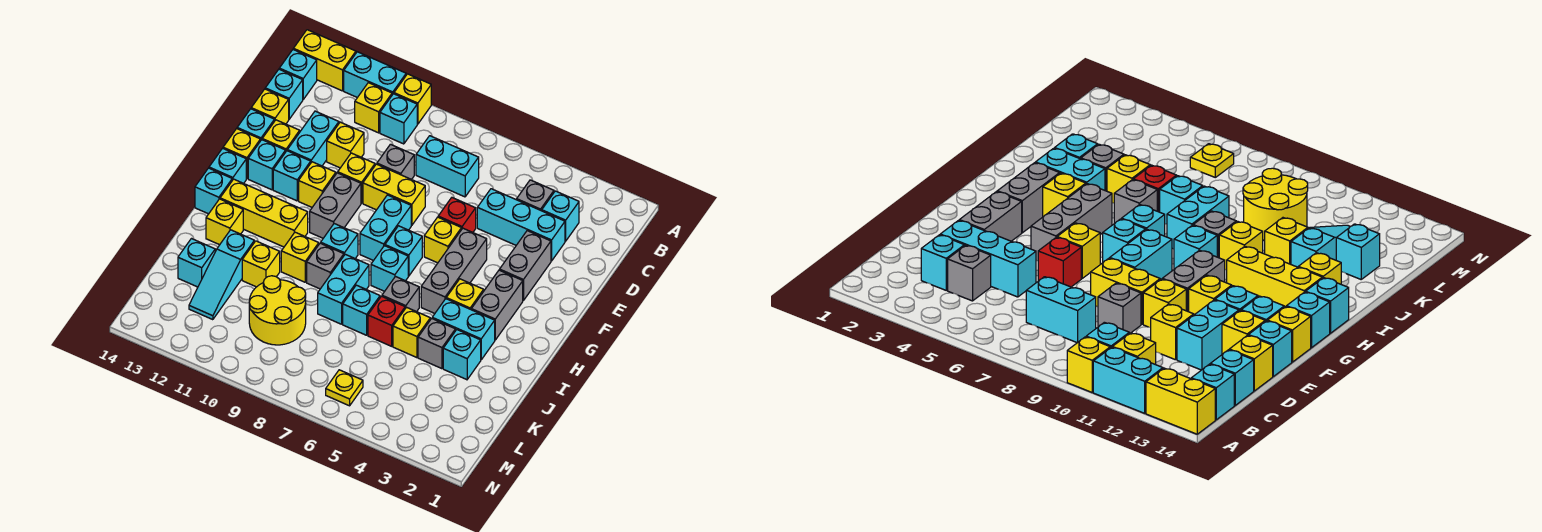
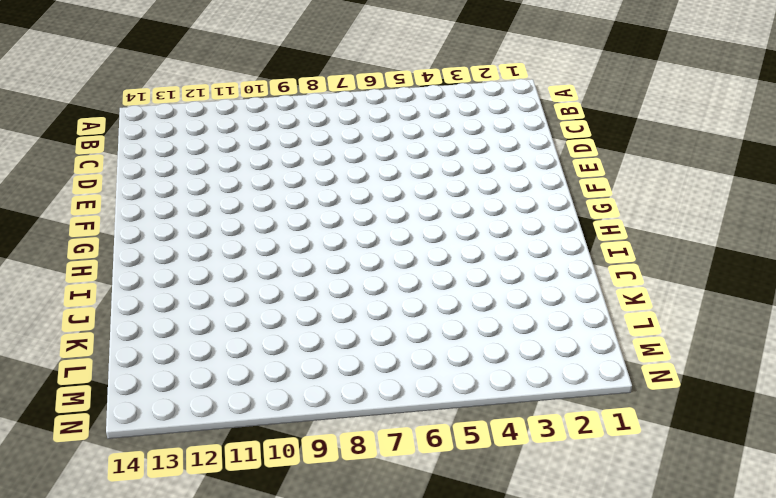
none -> yellow brick A10 level 1
none -> cyan brick A11:A12 level 1
none -> yellow brick A13:A14 level 1
none -> cyan brick B10 level 1

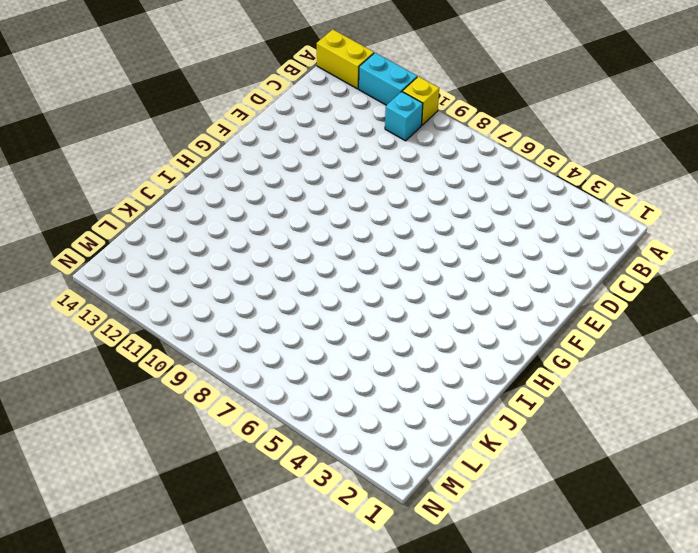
none -> yellow brick B11 level 1
none -> cyan brick B14 level 1
none -> cyan brick C3 level 1
none -> grey brick C4 level 1

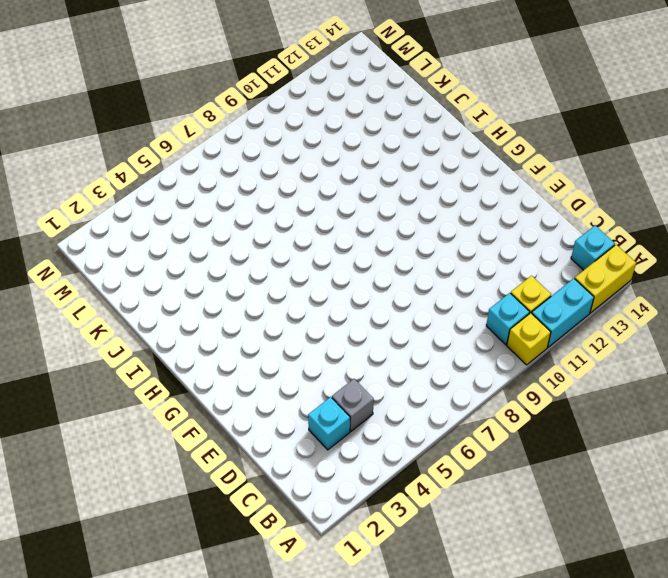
none -> cyan brick C7:C8 level 1
none -> cyan brick C14 level 1
none -> cyan brick D3:D5 level 1
none -> grey brick D9 level 1

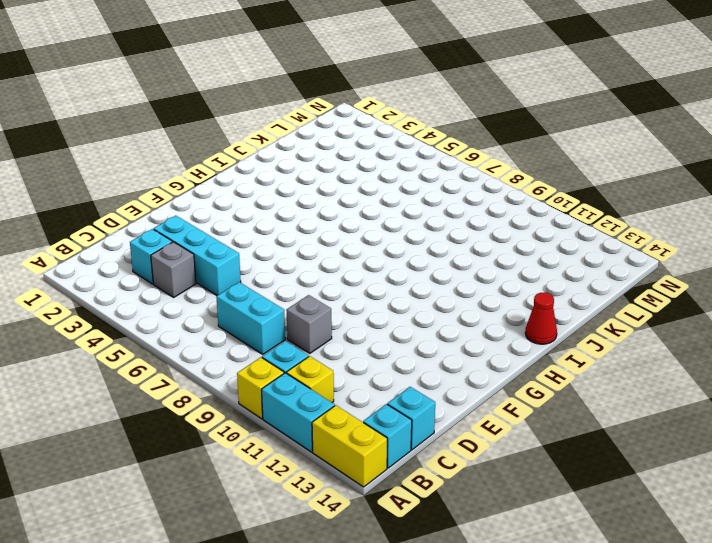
red cone I14 level 1 -> none
none -> yellow brick D11 level 1
none -> cyan brick D12:E12 level 1
none -> yellow brick D14 level 1
none -> grey brick E3:F3 level 1

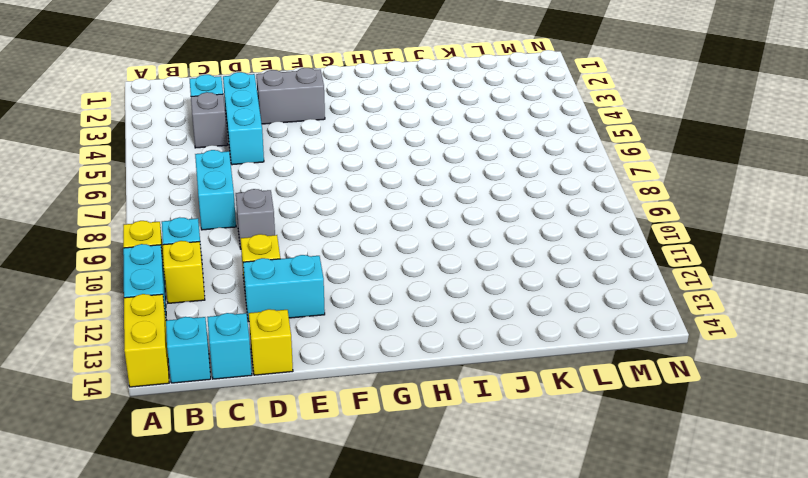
none -> red brick E6 level 1
none -> yellow brick E8:E9 level 1
none -> yellow brick E10 level 1
none -> yellow brick E13 level 1

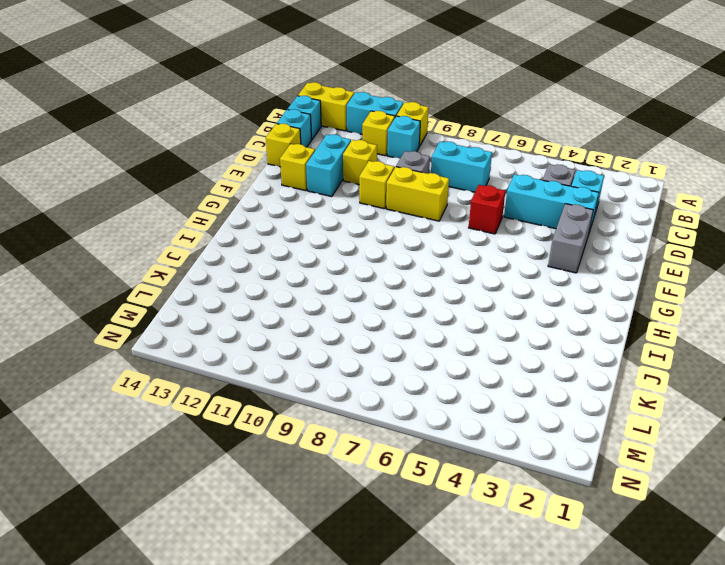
none -> cyan brick E14 level 1
none -> grey brick F5:H5 level 1
none -> yellow brick F6 level 1
none -> cyan brick F8:G8 level 1

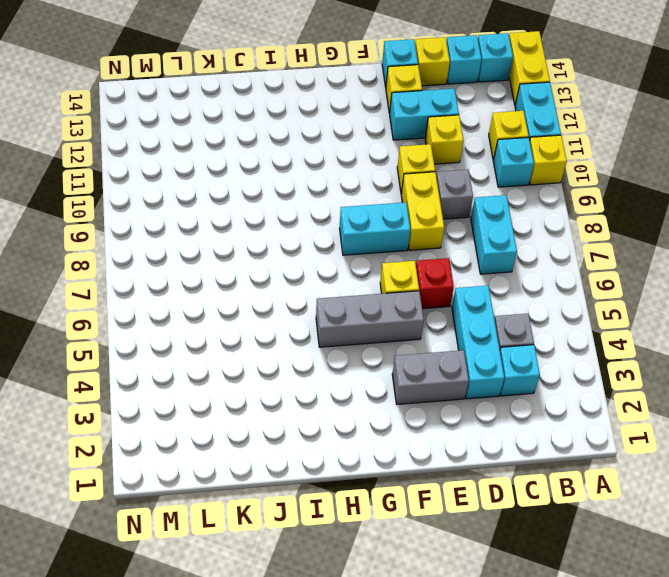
none -> grey brick F10:G10 level 1
none -> yellow brick F11 level 1
none -> cyan brick F12 level 1
none -> cyan brick F13 level 1

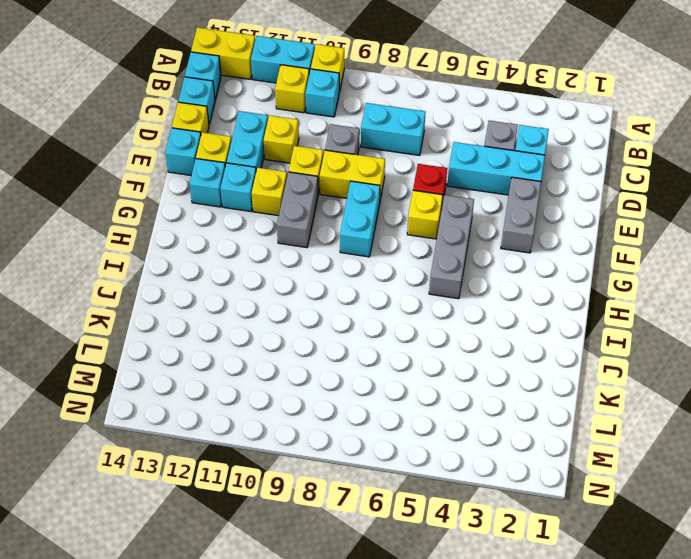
none -> yellow brick F14 level 1
none -> grey brick G3:H3 level 1
none -> cyan brick G7 level 1
none -> cyan brick G14 level 1

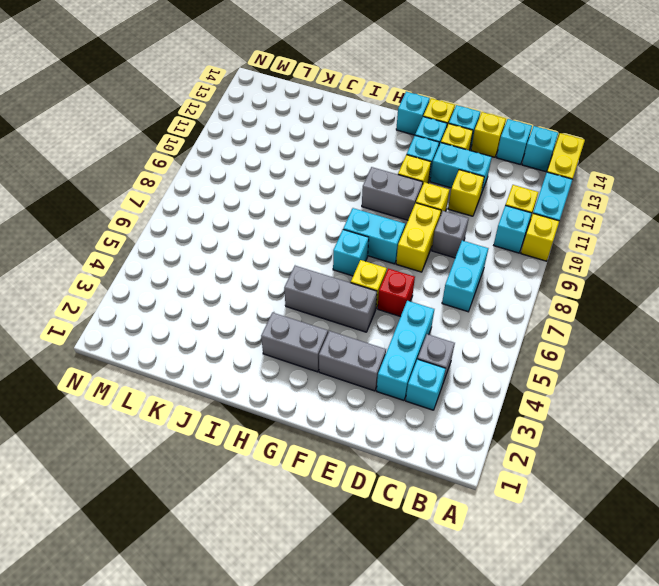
none -> yellow brick H4 level 1
none -> cyan brick H7 level 1
none -> cyan brick H9 level 1
none -> yellow brick H11:H13 level 1

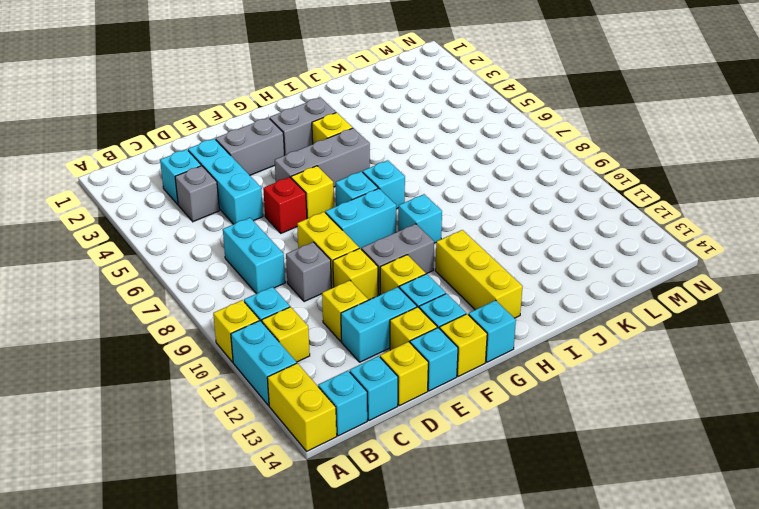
none -> cyan brick H14 level 1
none -> cyan brick I3:I4 level 1
none -> grey brick I6 level 1
none -> cyan brick I8:J8 level 1

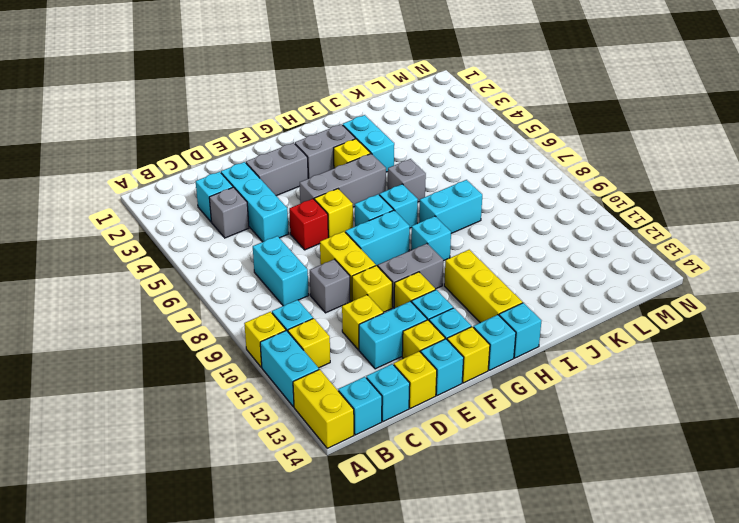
none -> grey brick I9 level 1
none -> yellow brick I10 level 1
none -> yellow brick I13 level 1
none -> cyan brick J3 level 1

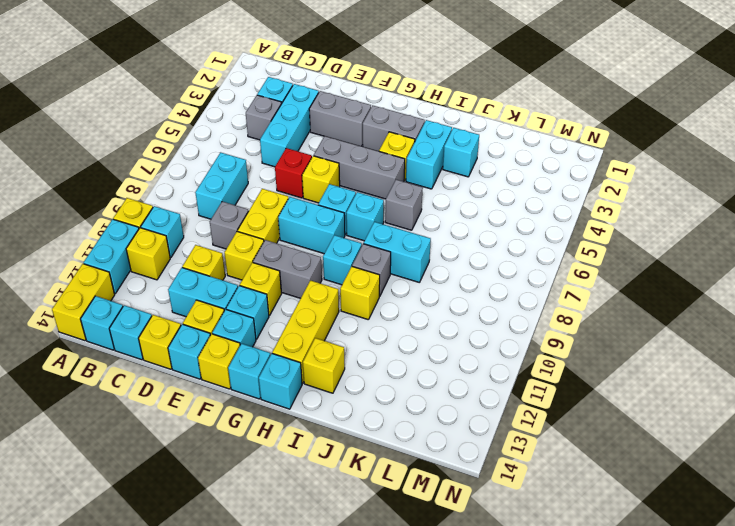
none -> grey brick J4 level 1
none -> yellow brick J5 level 1
none -> red brick J6 level 1
none -> cyan brick J7 level 1

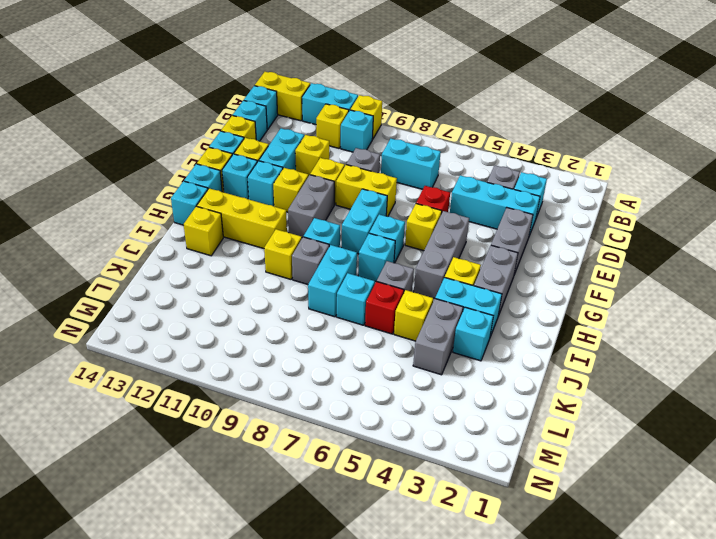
grey brick J4:K4 level 1 -> grey brick J4 level 1
none -> yellow brick J11 level 1
none -> cyan slope J12:L12 level 1 top J
none -> yellow round brick K9:L10 level 1
none -> cyan brick K13 level 1

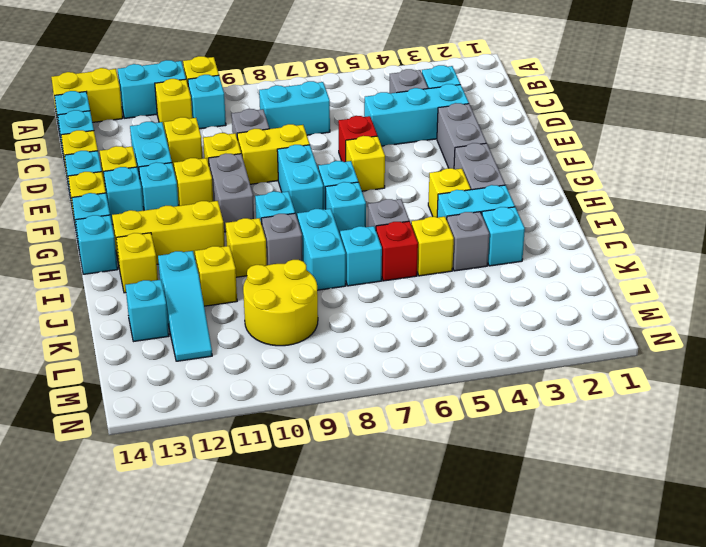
none -> grey brick F5:H5 level 1
none -> yellow plate M6 level 1

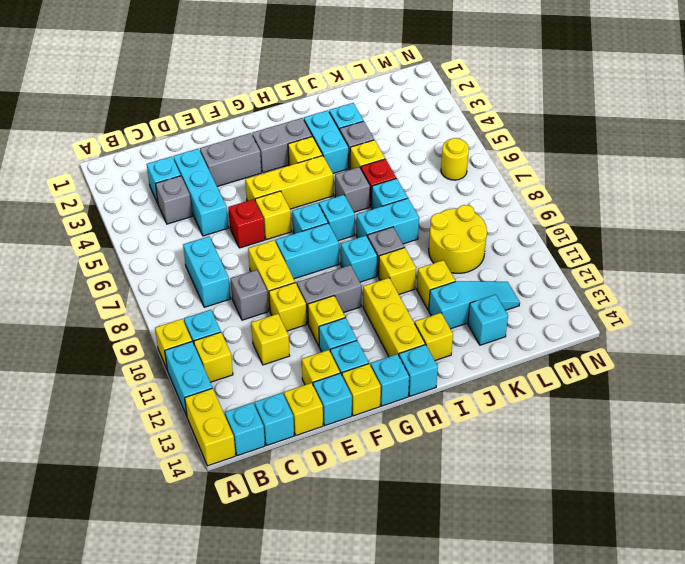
yellow brick F5:H5 level 1 -> grey brick F5:H5 level 1
yellow round brick M6 level 1 -> yellow plate M6 level 1
none -> cyan brick D12:E12 level 1

